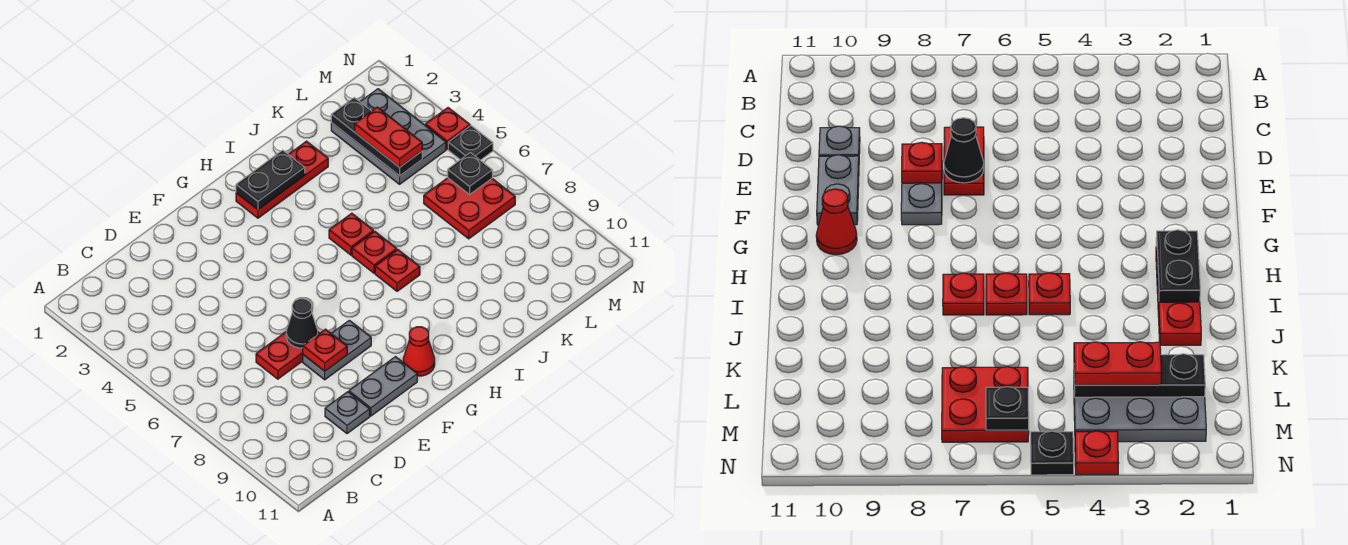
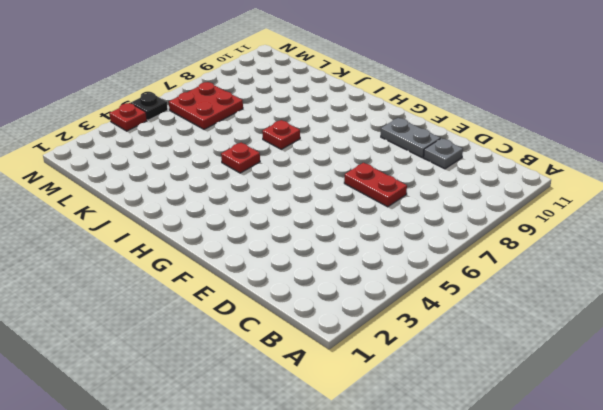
none -> grey plate E8:F8 level 1
none -> red cone G10 level 1
none -> red plate H2:J2 level 1

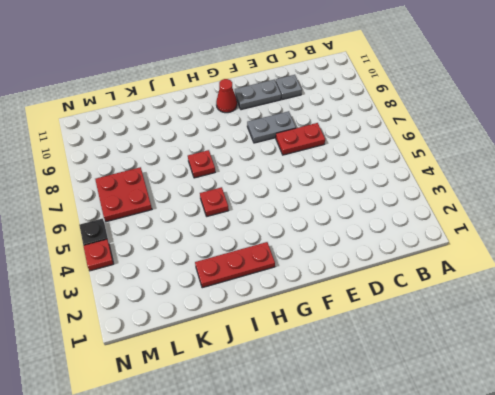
none -> red plate I6 level 1
none -> grey plate L2:M4 level 1
none -> black cone E7 level 2

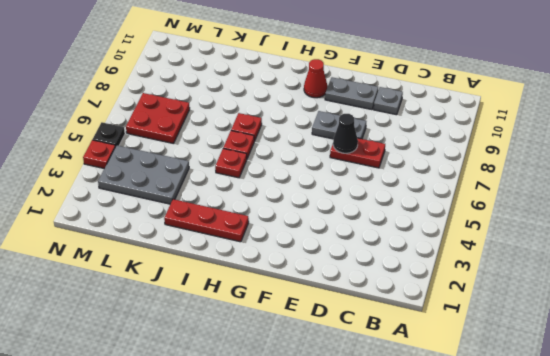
grey plate K3:M4 level 1 -> grey plate L2:M4 level 1
none -> red plate E8 level 2
none -> black plate H2:I2 level 2
none -> black plate L2:L4 level 2

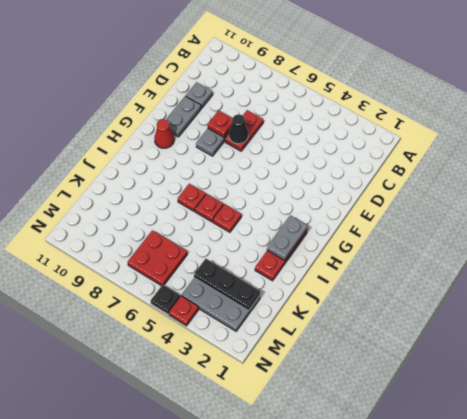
grey plate H2:I2 level 2 -> black plate H2:I2 level 2
none -> black plate M6 level 2
none -> red plate L3:L4 level 3

